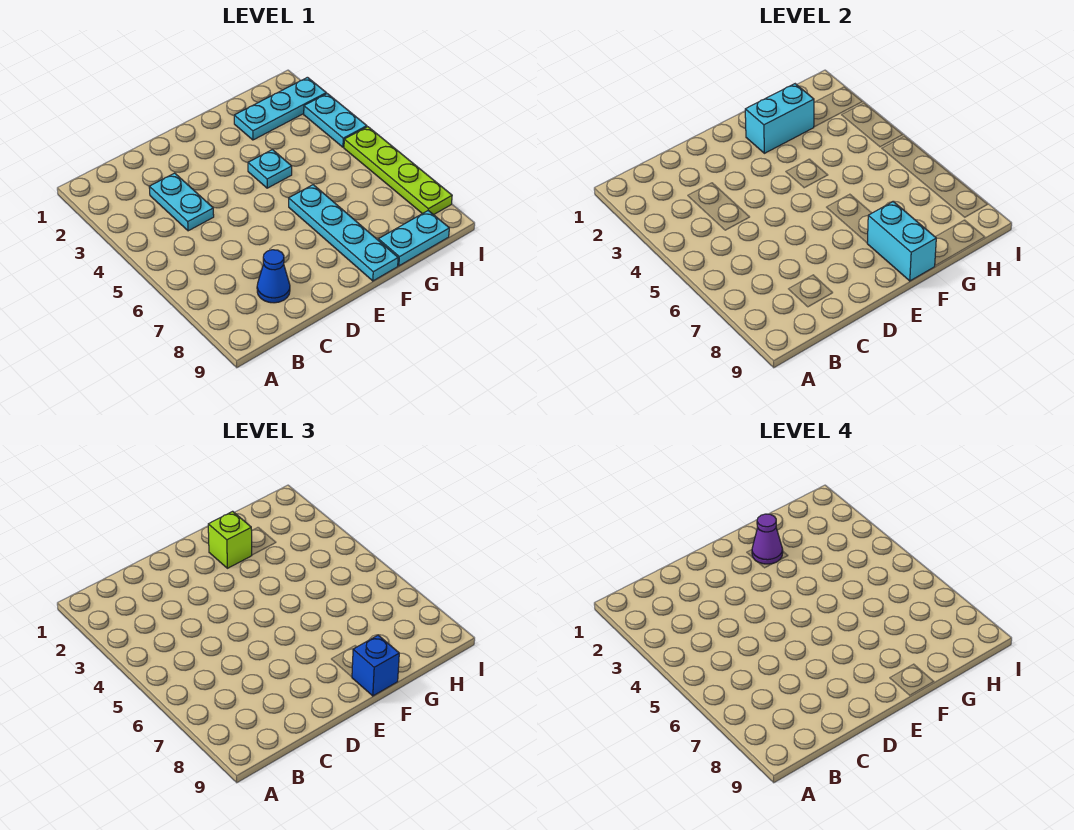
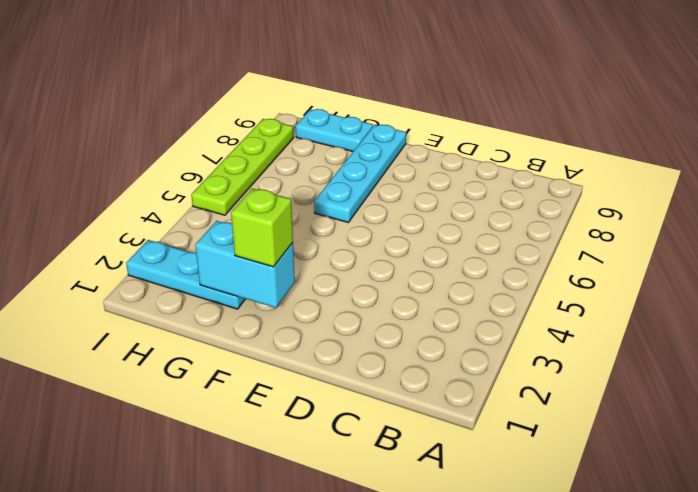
none -> cyan plate C3:C4 level 1
none -> blue cone C8 level 1
none -> cyan plate F4 level 1

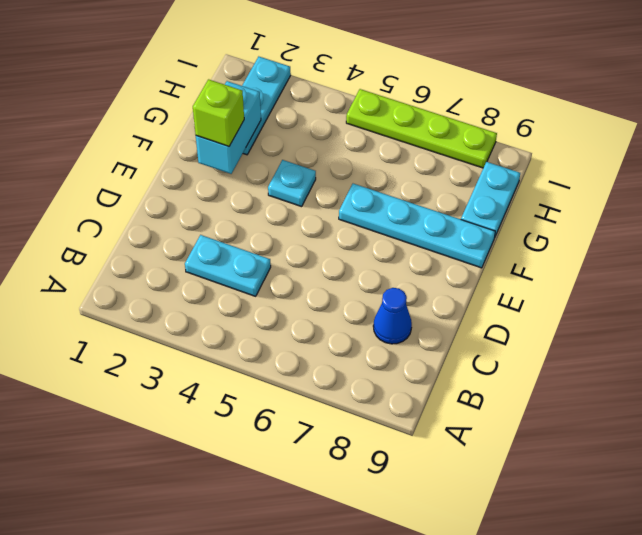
none -> cyan plate I3:I4 level 1
none -> cyan brick F8:F9 level 2
none -> blue brick F9 level 3

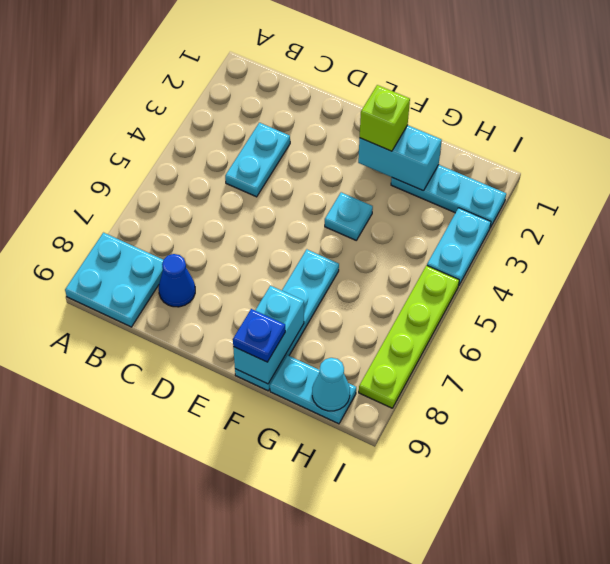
cyan plate A8:B9 level 1 -> none
blue plate F9 level 3 -> blue brick F9 level 3
cyan cone H9 level 2 -> none
none -> purple cone F2 level 4

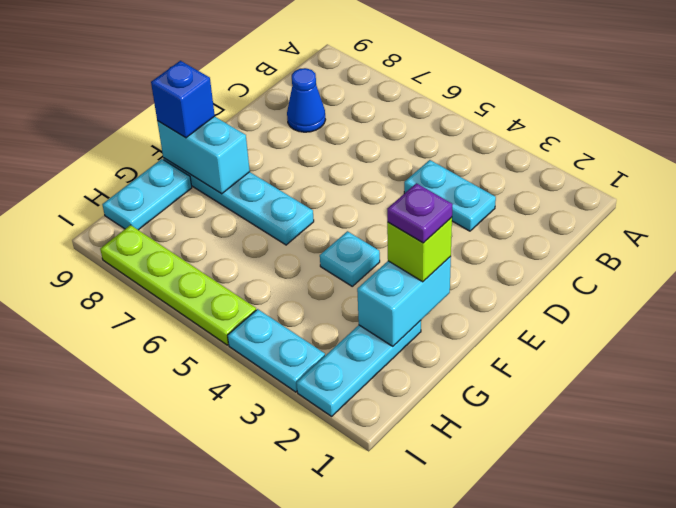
purple plate F2 level 4 -> purple cone F2 level 4

